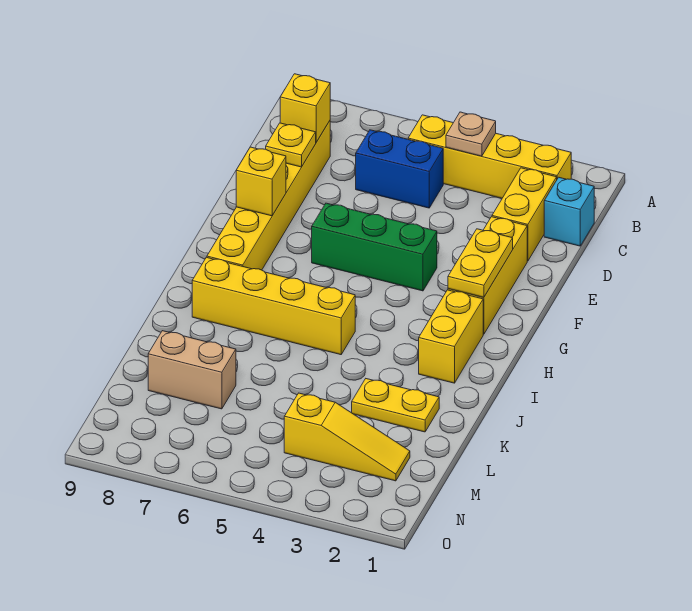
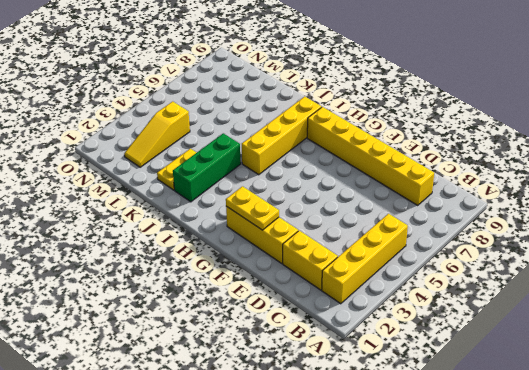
green brick J2:J4 level 1 -> green brick F4:F6 level 1
none -> cyan brick C1 level 1
none -> blue brick C5:C6 level 1
none -> yellow brick H2:I2 level 1

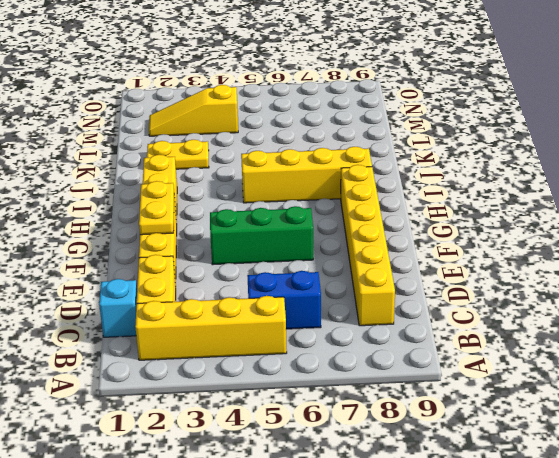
none -> tan brick L7:L8 level 1
none -> tan plate B4 level 2
none -> yellow brick C8 level 2

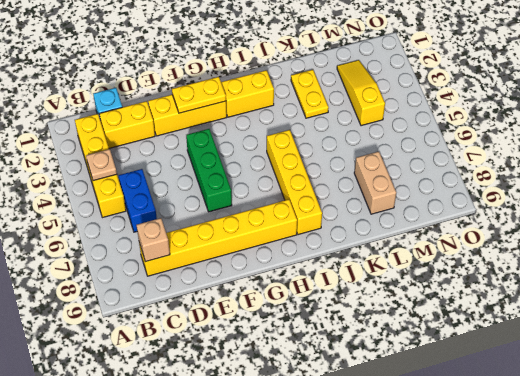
tan brick C8 level 2 -> yellow brick C8 level 2
none -> yellow plate D8 level 2
none -> yellow brick F8 level 2

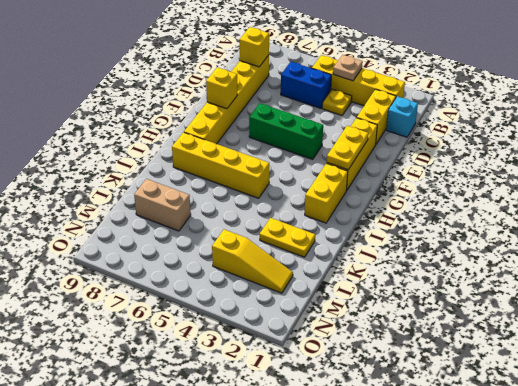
yellow plate C4 level 1 -> yellow plate D8 level 2

